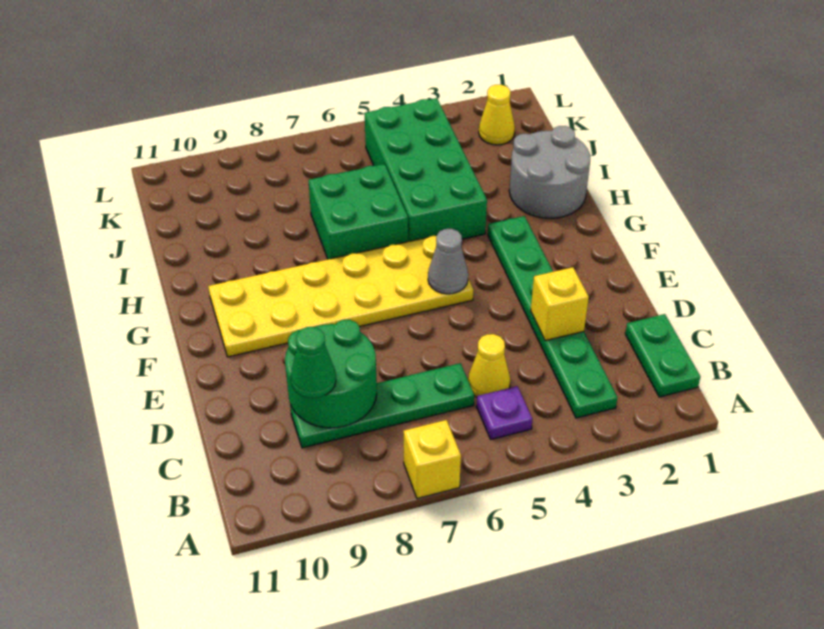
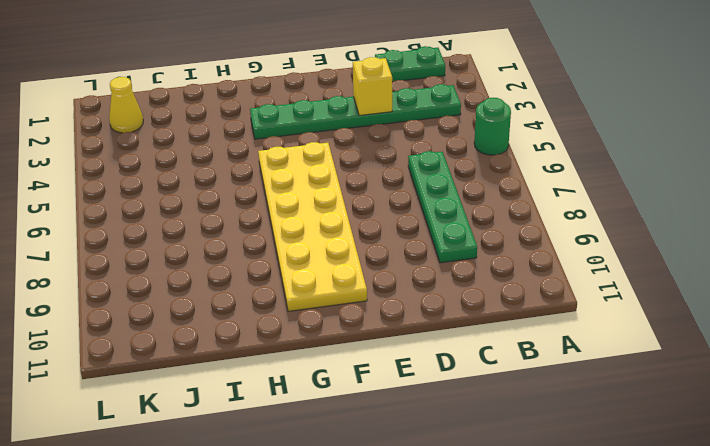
green round brick A5 level 1 -> none
none -> yellow brick A7 level 1
none -> purple plate B5 level 1
none -> yellow cone C5 level 1

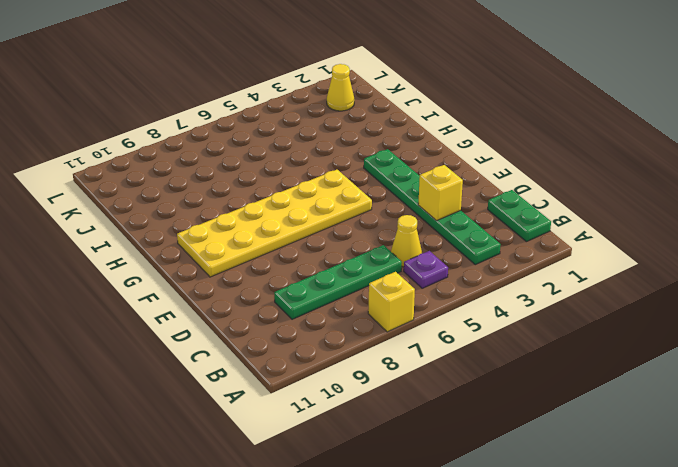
none -> grey round brick H1:I2 level 1
none -> green brick H4:K5 level 1
none -> green brick H6:I7 level 1

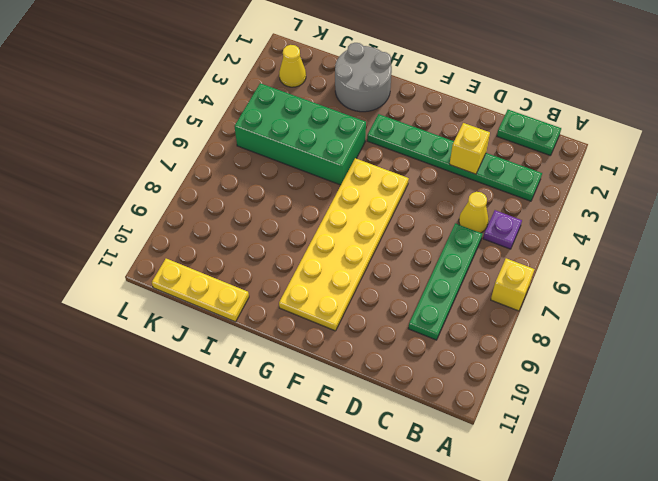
yellow plate I11:K11 level 1 -> none
none -> green brick H6:I7 level 1
none -> green round brick C8:D9 level 2
none -> grey cone F5 level 2

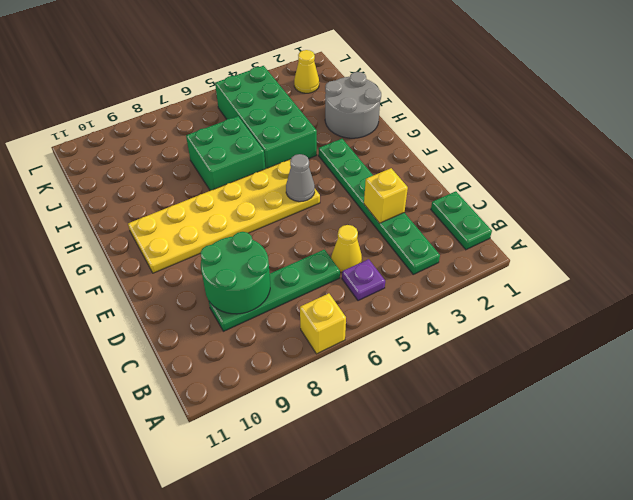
none -> green cone C9 level 3

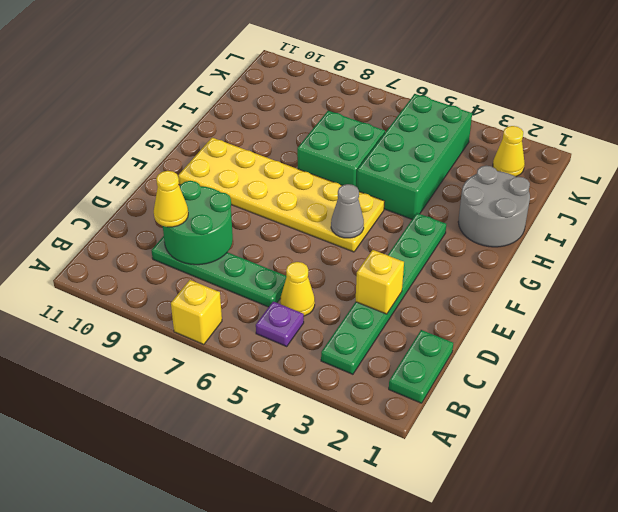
yellow cone C9 level 3 -> green cone C9 level 3

